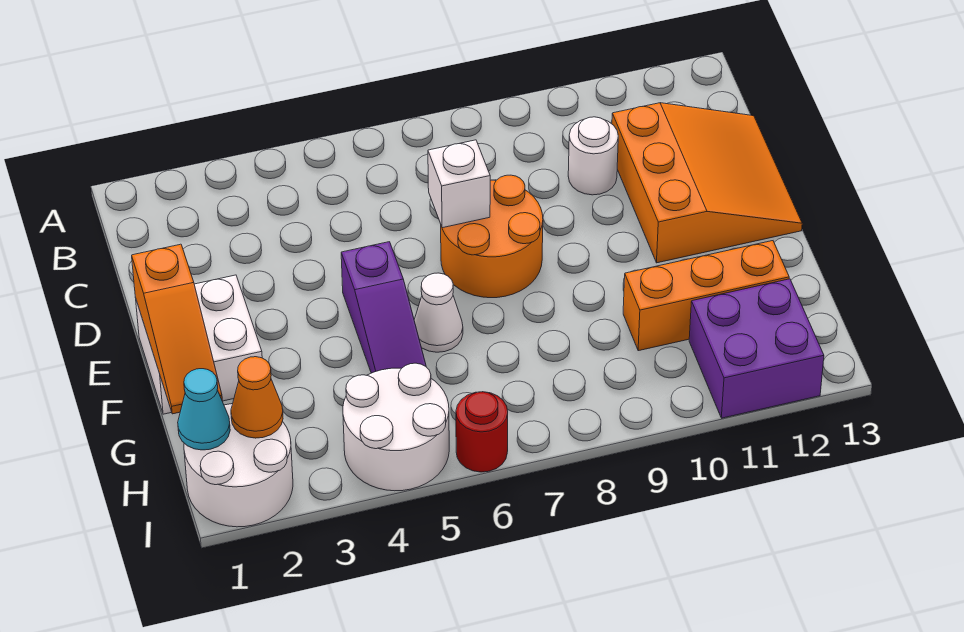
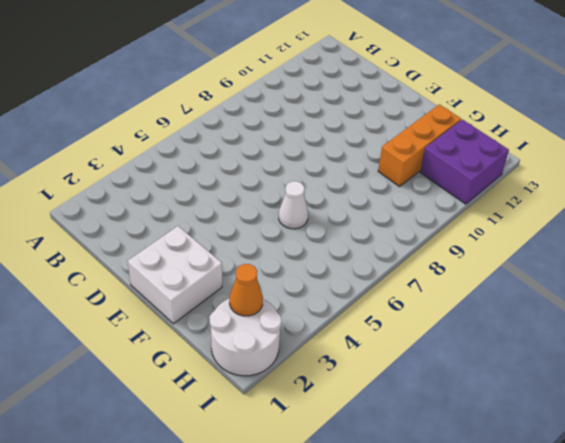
none -> white round brick C10 level 1
none -> orange slope C11:E13 level 1 top 11
none -> orange round brick D7:E8 level 1

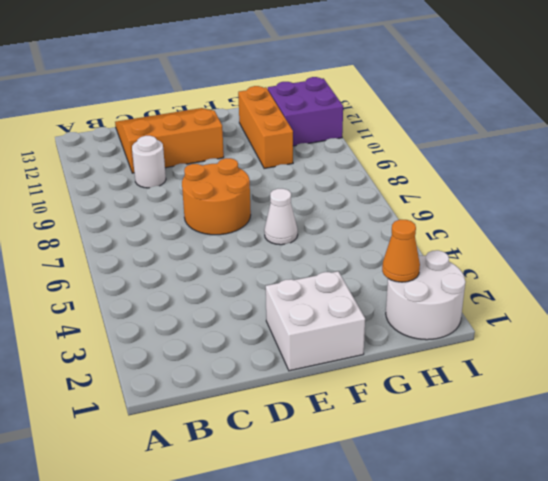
none -> purple slope E5:G5 level 1 top E
none -> white round brick H4:I5 level 1
none -> red round brick I6 level 1

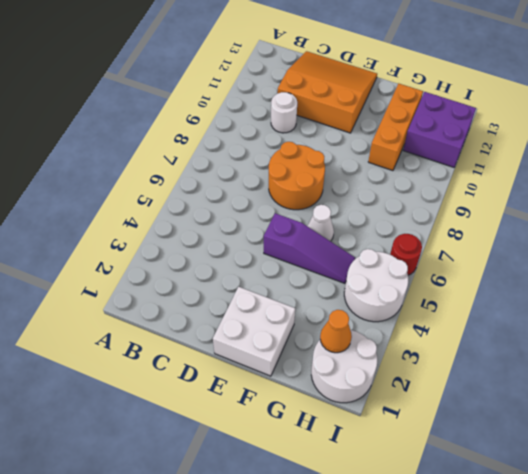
none -> white brick D7 level 2
none -> orange slope E1:G1 level 2 top E
none -> cyan cone H1 level 2

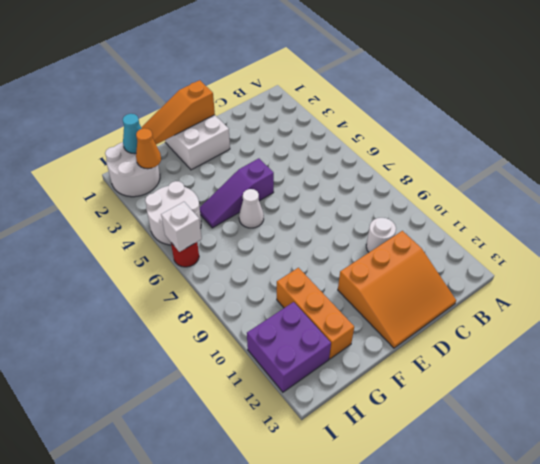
white brick I6 level 2 -> white brick D7 level 2
none -> orange round brick D7:E8 level 1

